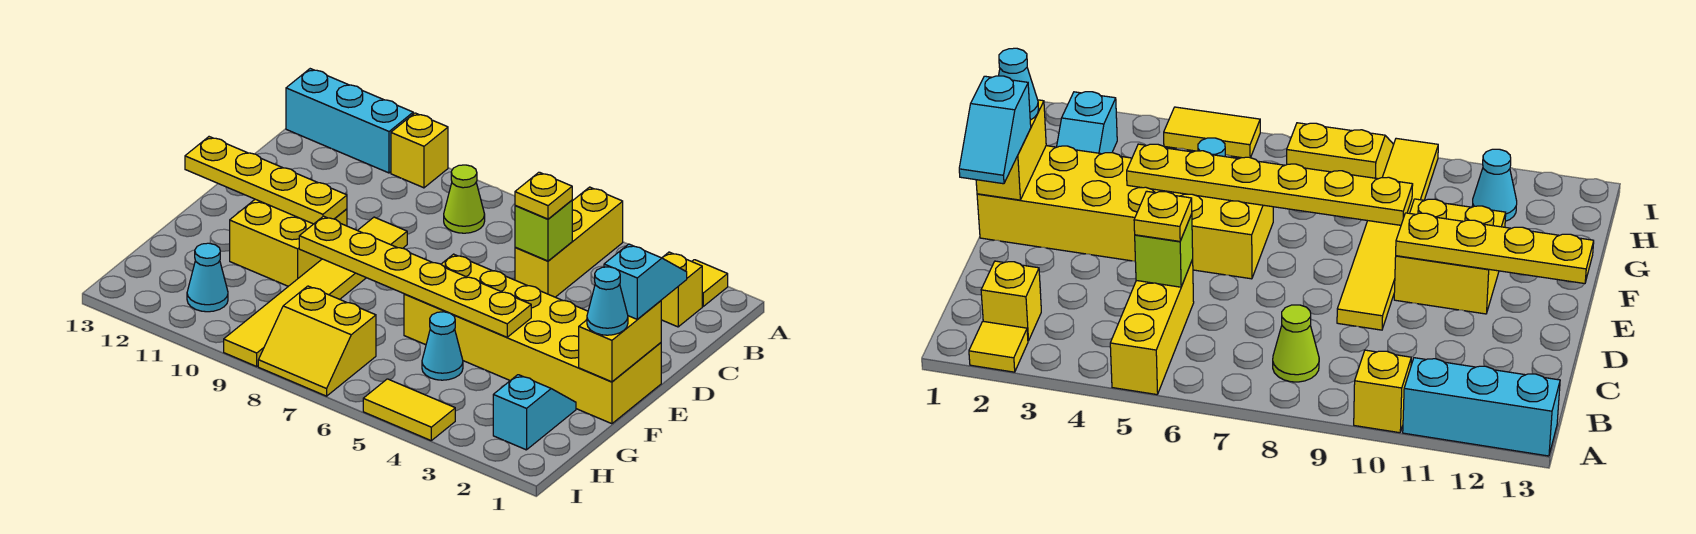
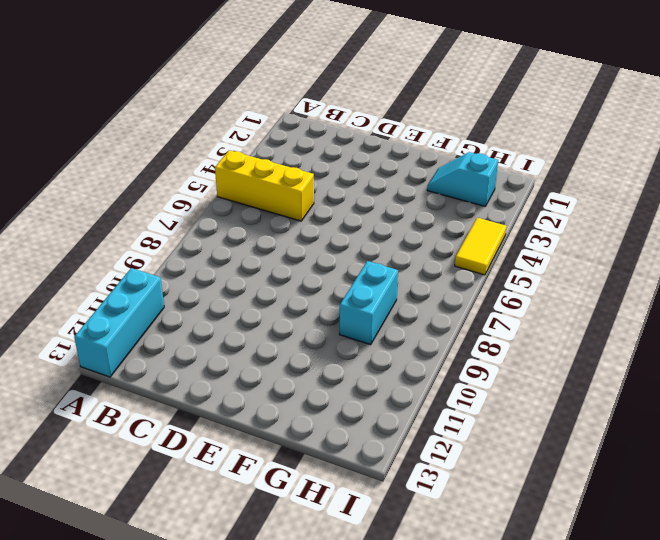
cyan brick G8:G9 level 1 -> yellow tile D9:I9 level 1
none -> yellow tile A2 level 1
none -> yellow brick A10 level 1
none -> yellow brick B2 level 1

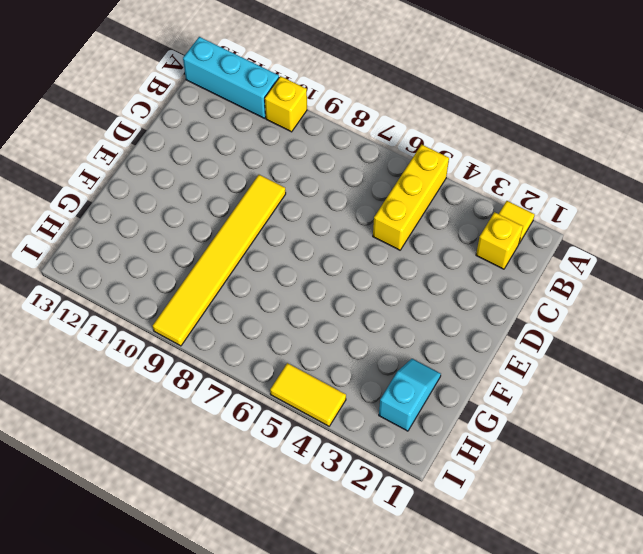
none -> lime cone B8 level 1
none -> yellow brick E1:F6 level 1
none -> yellow brick E10:F11 level 1

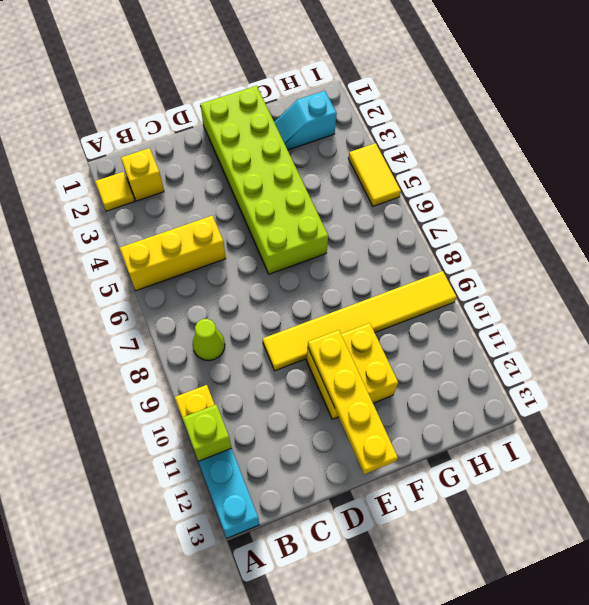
lime brick A11 level 2 -> lime brick C5 level 2
lime brick E1:F6 level 1 -> yellow brick E1:F6 level 1
none -> cyan cone G5 level 1
none -> yellow slope H7:I8 level 1 top H
none -> cyan cone H11 level 1

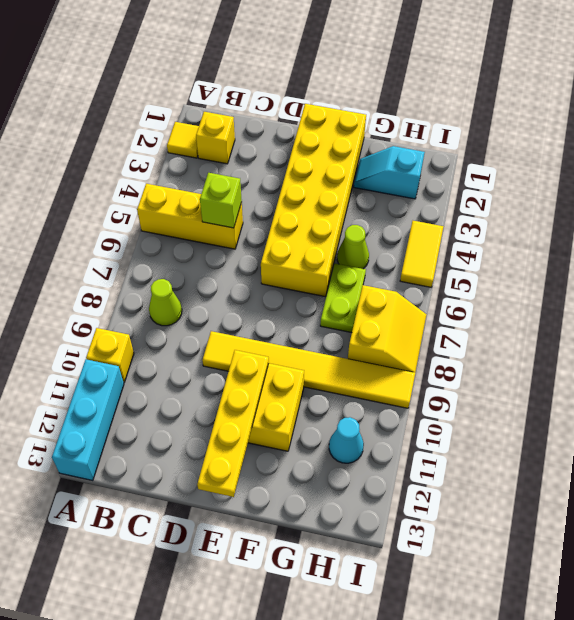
lime cone G5 level 1 -> cyan cone G5 level 1
lime plate G6:G7 level 1 -> none
none -> yellow brick E1:F1 level 2
none -> yellow plate F4:F9 level 2
none -> yellow plate C5 level 3

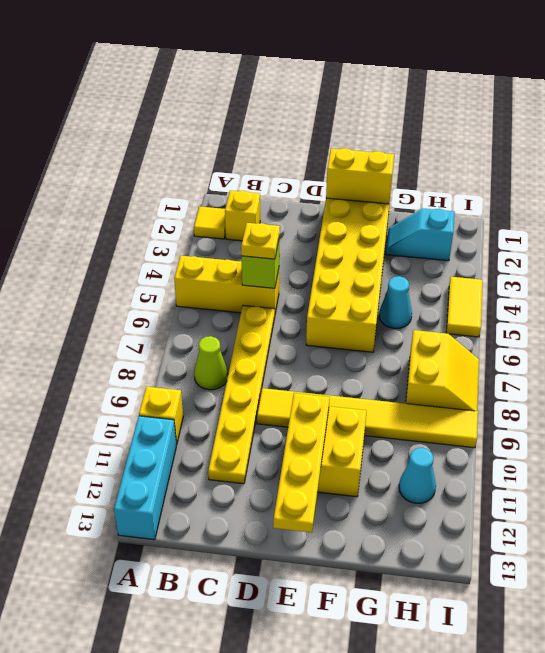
yellow plate C6:C11 level 1 -> yellow plate F4:F9 level 2
none -> cyan slope D1:E1 level 3 top E
none -> cyan cone F1 level 3

